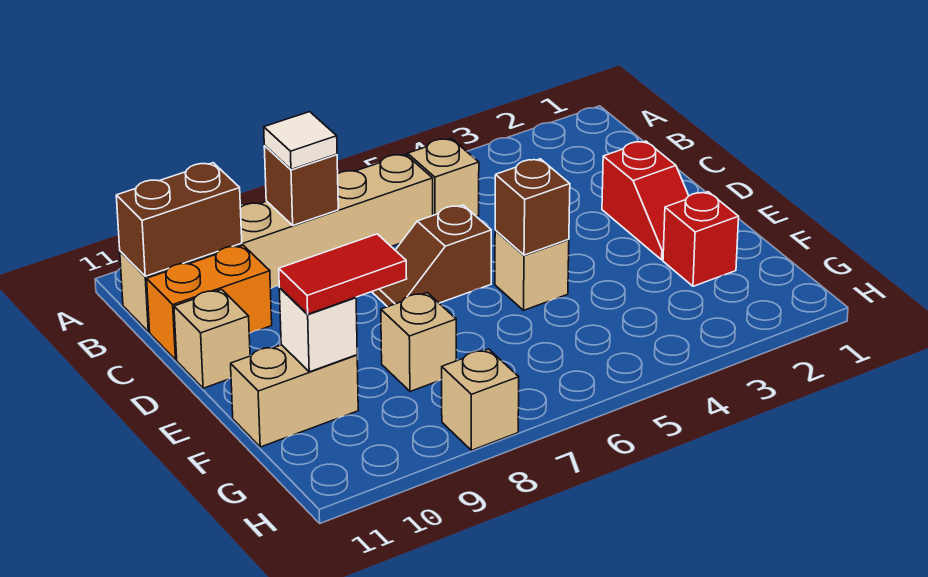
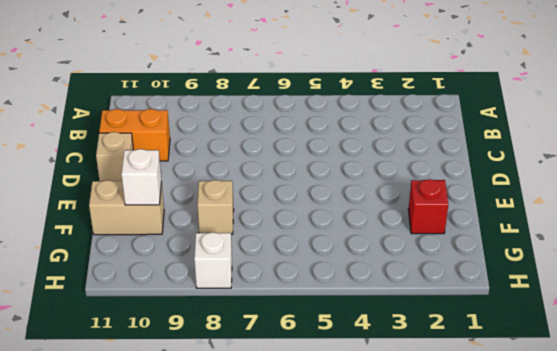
white brick H8 level 1 -> tan brick H8 level 1
none -> tan brick B5 level 1
none -> tan brick B6:B11 level 1
none -> red slope D2:E2 level 1 top D

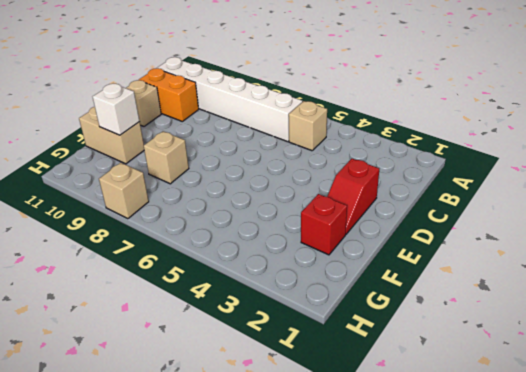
white brick B6:B11 level 1 -> tan brick B6:B11 level 1
none -> brown slope D6:D7 level 1 top 6
none -> tan brick E5 level 1
none -> brown brick B8 level 2

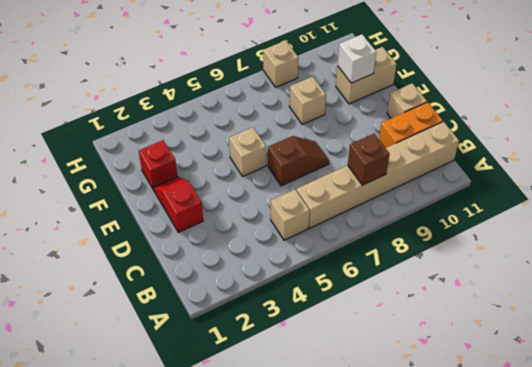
none -> brown brick B10:B11 level 2
none -> brown brick E5 level 2
none -> white tile B8 level 3

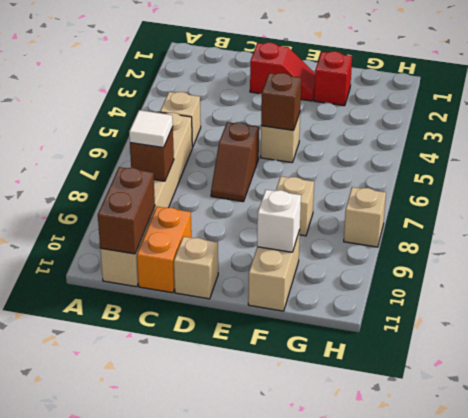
none -> red tile F9:F10 level 3

